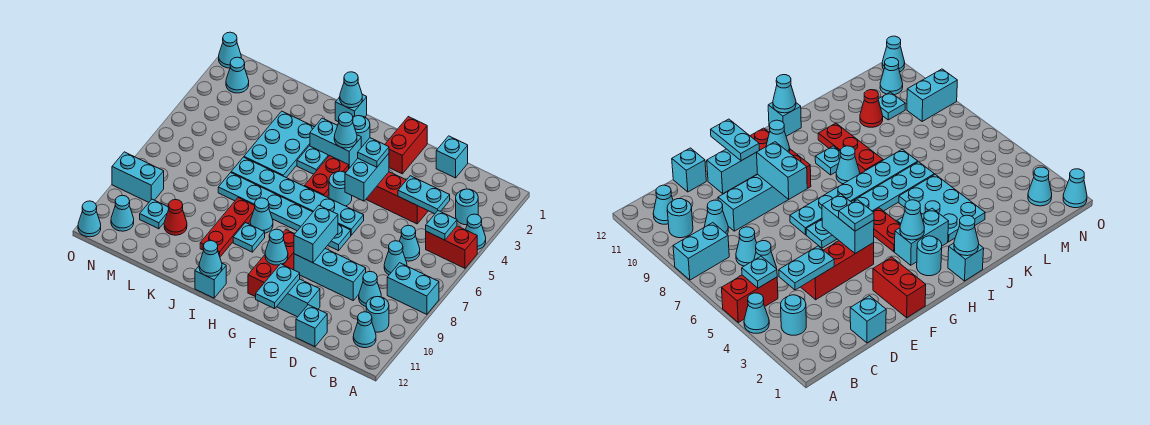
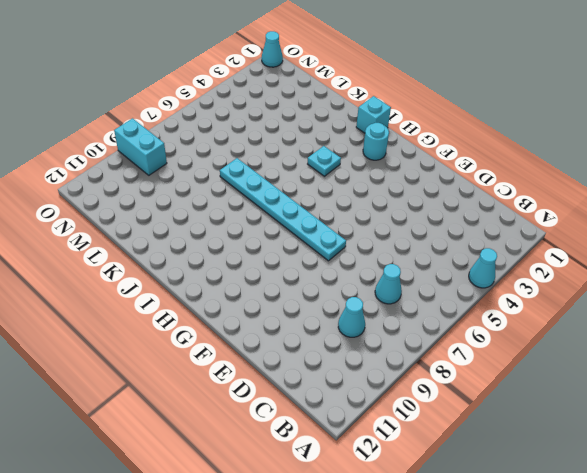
none -> red brick A5:B5 level 1
none -> cyan brick A8:B8 level 1
none -> cyan round brick B3 level 1
none -> cyan round brick B10 level 1

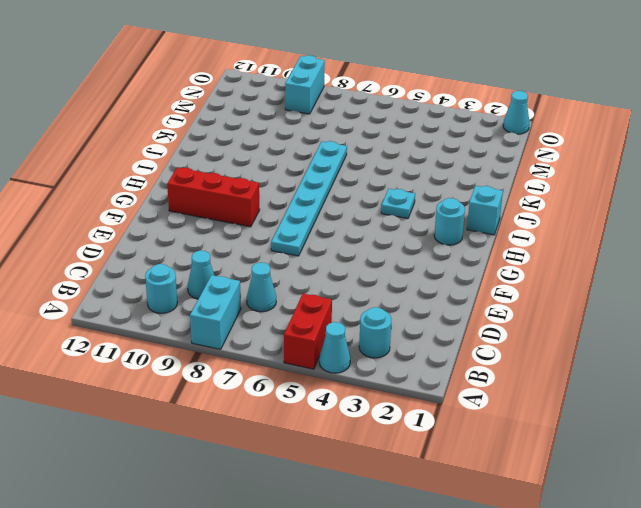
none -> cyan cone B11 level 1
none -> cyan cone C6 level 1
none -> cyan brick D1 level 1
none -> red brick D4:F4 level 1

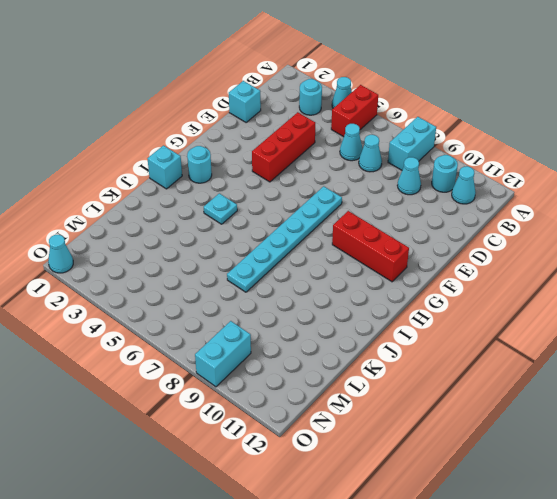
none -> cyan brick D9:F9 level 1
none -> cyan brick D12 level 1
none -> cyan brick E11:F11 level 1
none -> red brick F1:F2 level 1

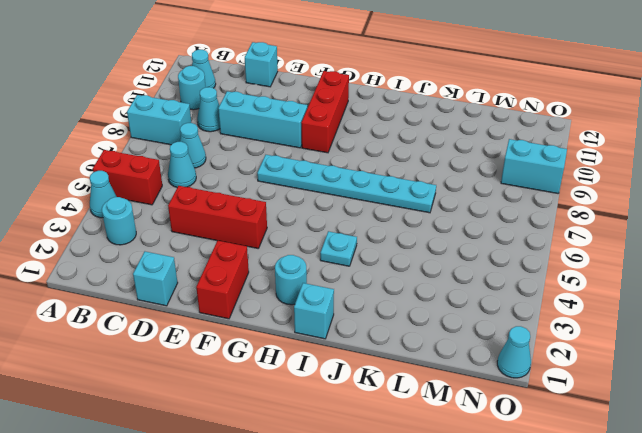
none -> cyan brick E11:F11 level 1
none -> cyan plate F6:K6 level 1
none -> cyan round brick G5 level 1
none -> cyan brick H3:I3 level 1

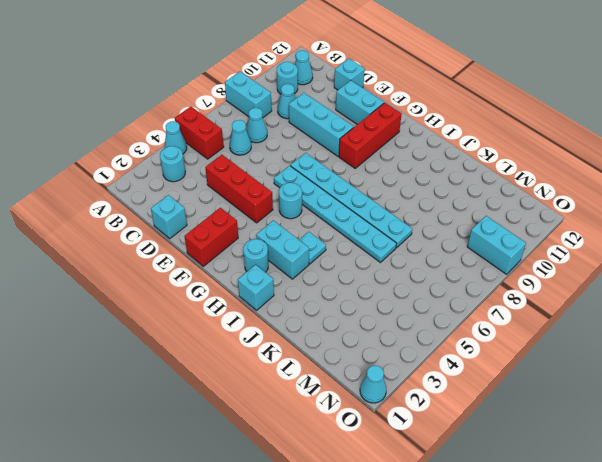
none -> red plate H4:H5 level 1
none -> cyan cone I8 level 1
none -> cyan plate I9 level 1
none -> cyan brick I12 level 1

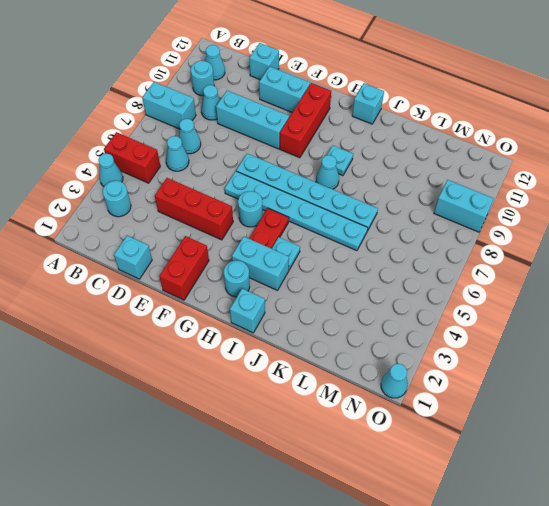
none -> cyan plate J3:K5 level 1
none -> red plate J8:J10 level 1
none -> red cone L10 level 1
none -> cyan plate M10 level 1

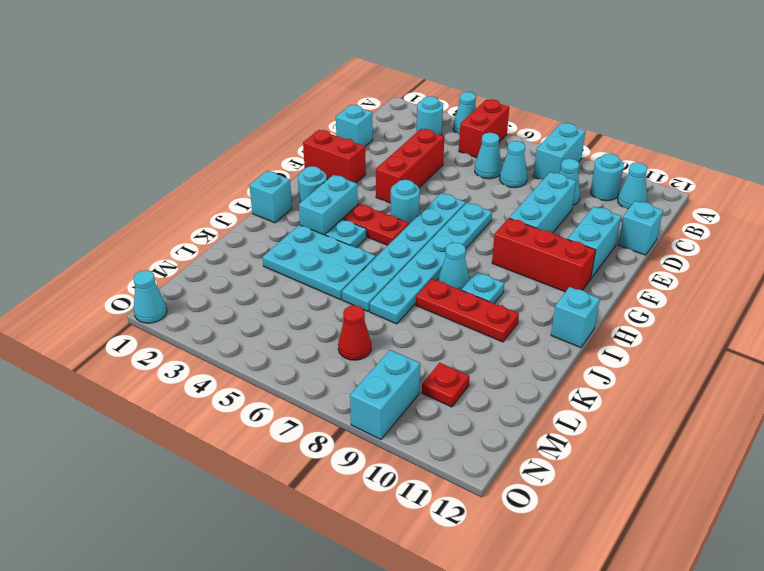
red cone M7 level 1 -> red cone L10 level 1
red plate M10 level 1 -> cyan plate M10 level 1
none -> cyan cone N2 level 1
none -> cyan cone N11 level 1
none -> cyan cone O12 level 1
none -> cyan plate B5 level 2

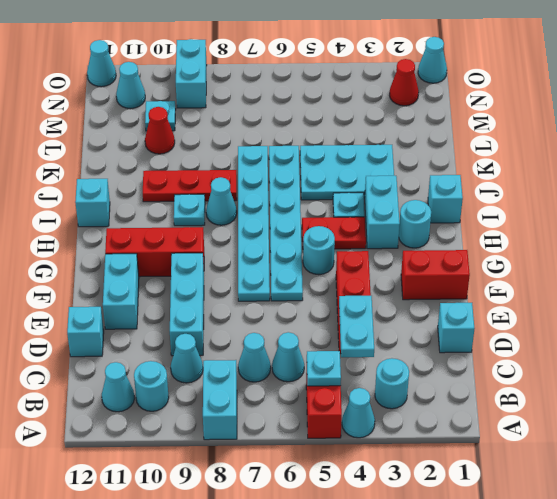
red cone N2 level 1 -> cyan cone N2 level 1
none -> cyan brick F4:F5 level 2
none -> cyan brick F8:F9 level 2
none -> cyan plate F11:F12 level 2
none -> cyan cone G10 level 2

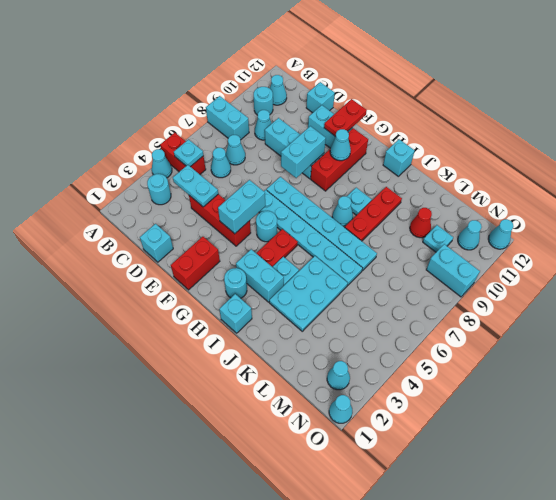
red plate F11:F12 level 2 -> cyan plate F11:F12 level 2
none -> cyan cone H3 level 2
none -> cyan cone I1 level 2
none -> cyan cone I12 level 2
none -> cyan plate F4 level 3

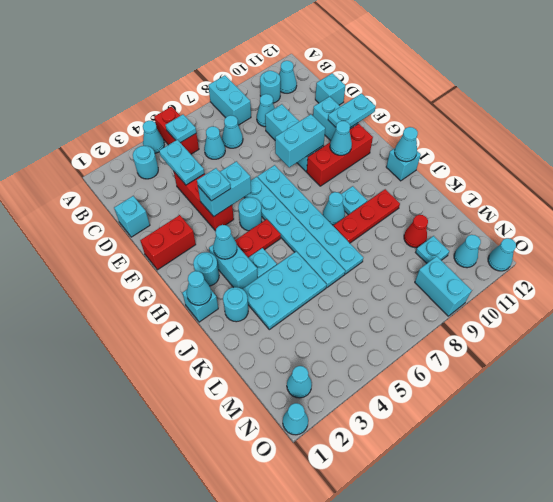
cyan round brick J2 level 1 -> none

